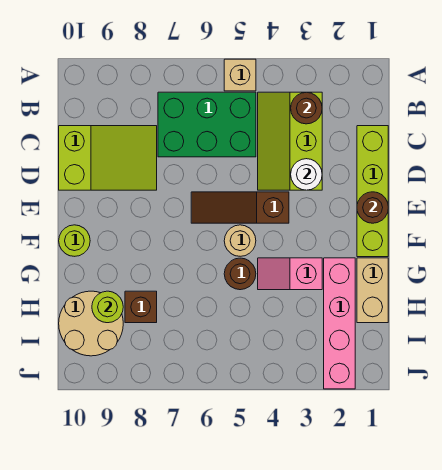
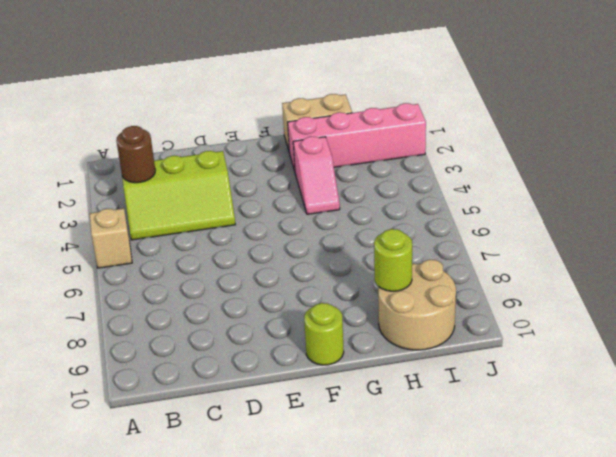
none -> green brick B5:C7 level 1
none -> lime brick C1:F1 level 1
none -> lime slope C8:D10 level 1 top 10

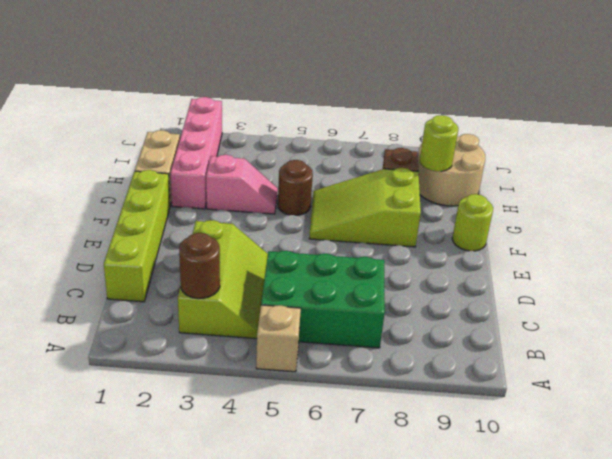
lime slope F6:G8 level 1 top 8 -> lime slope C8:D10 level 1 top 10
none -> brown slope E4:E6 level 1 top 4
none -> tan round brick F5 level 1
none -> white round brick D3 level 2

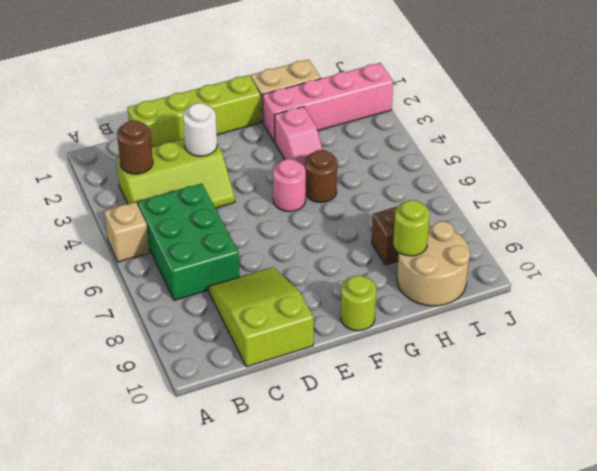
pink round brick F5 level 1 -> tan round brick F5 level 1
none -> brown slope E4:E6 level 1 top 4
none -> brown round brick E1 level 2

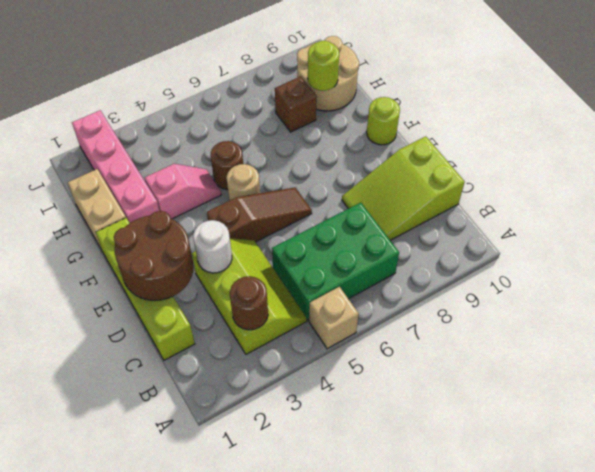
brown round brick D1:E2 level 2 -> brown round brick E1 level 2

